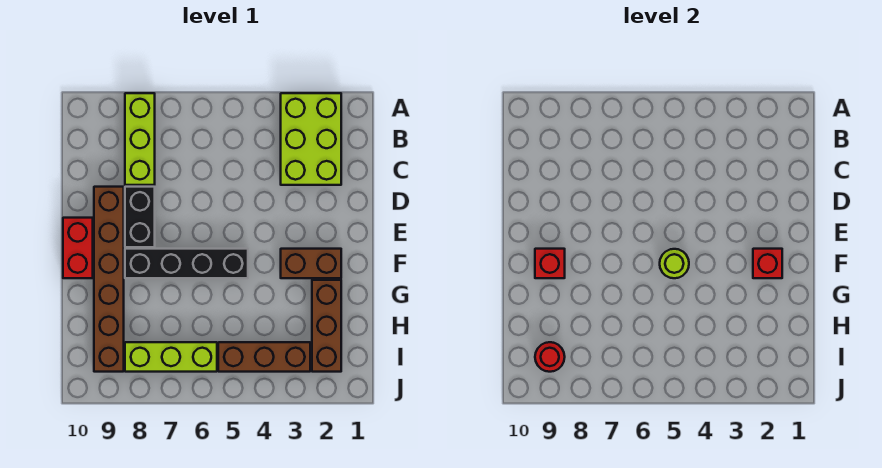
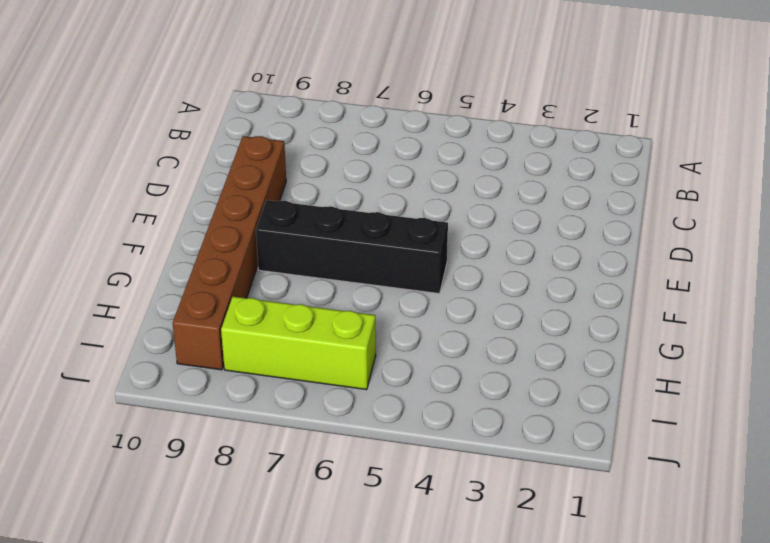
none -> lime brick A2:C3 level 1
none -> lime brick A8:C8 level 1
none -> black brick D8:E8 level 1

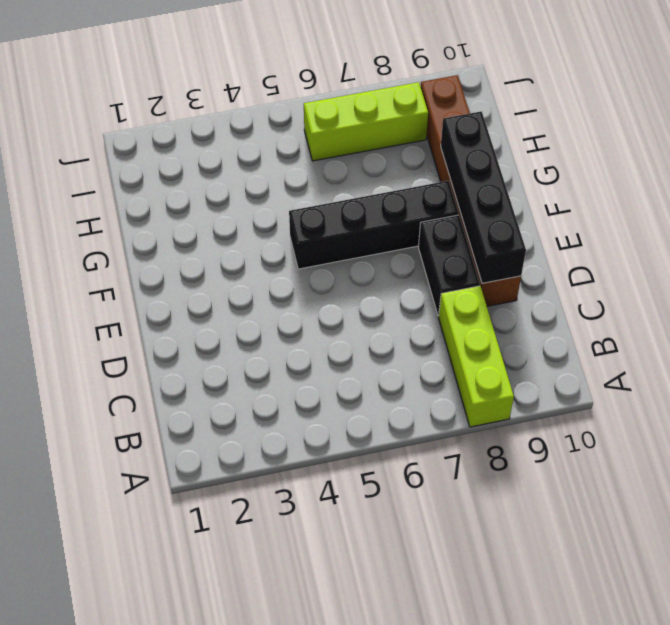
black brick D9:G9 level 2 -> red brick F9 level 2
none -> lime brick A2:C3 level 1
none -> red brick E10:F10 level 1
none -> brown brick F2:F3 level 1

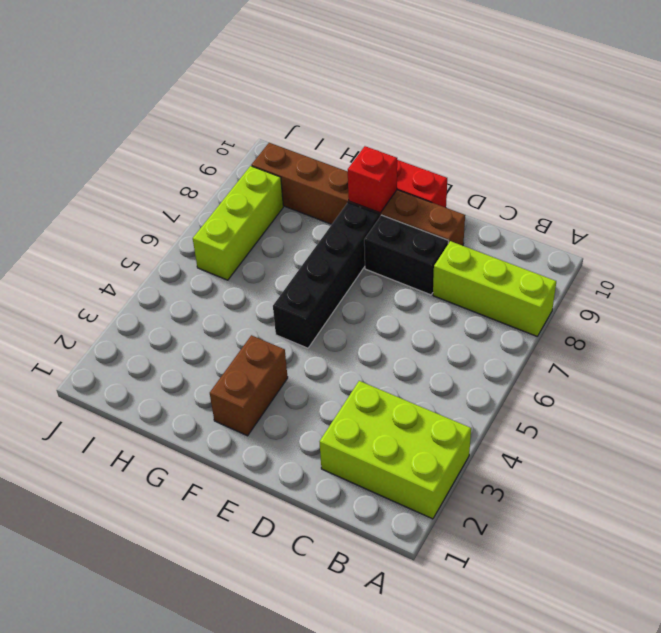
none -> brown brick G2:I2 level 1
none -> brown brick I3:I5 level 1
none -> red brick F2 level 2

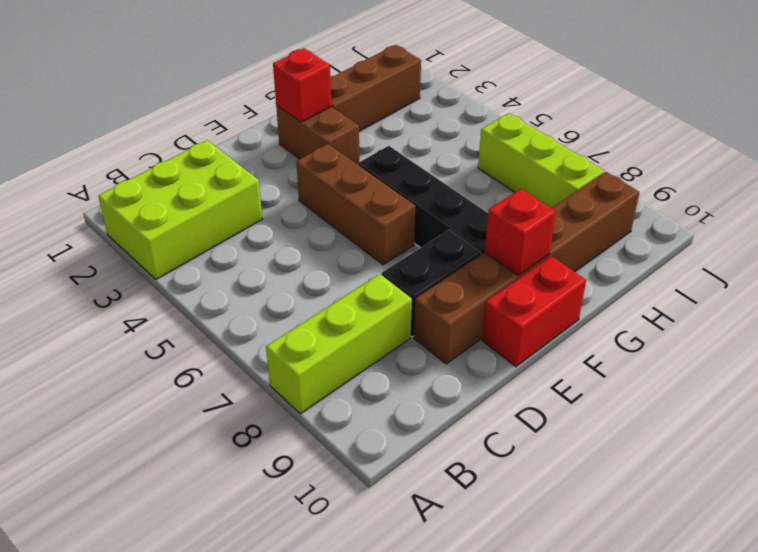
brown brick E4:E6 level 1 -> brown brick I3:I5 level 1
none -> lime round brick F5 level 2
none -> red round brick I9 level 2

